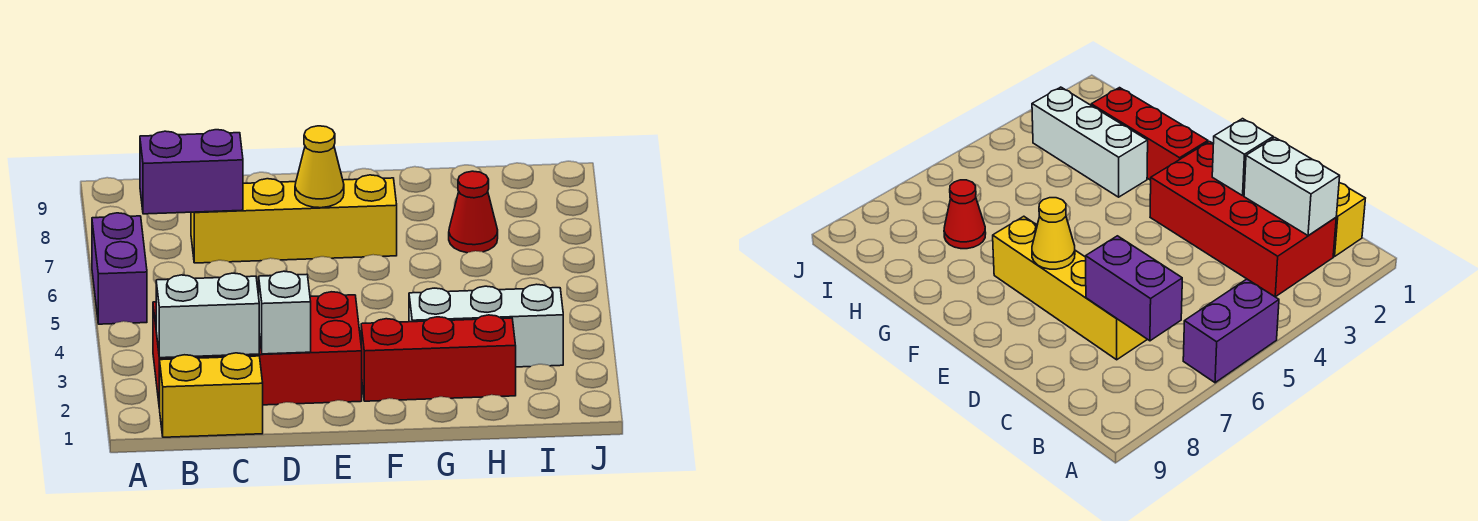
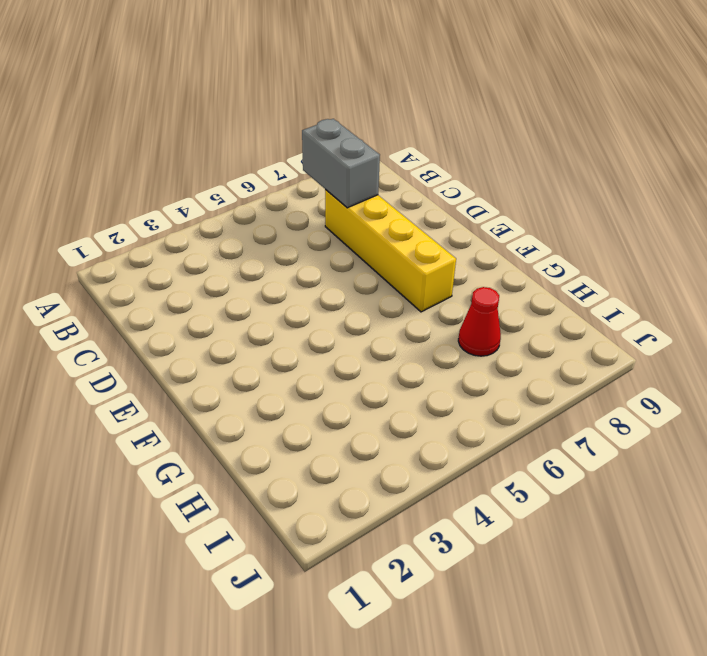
grey brick B7:C7 level 2 -> purple brick B7:C7 level 2
none -> purple brick A5:A6 level 1
none -> yellow brick B1:C1 level 1

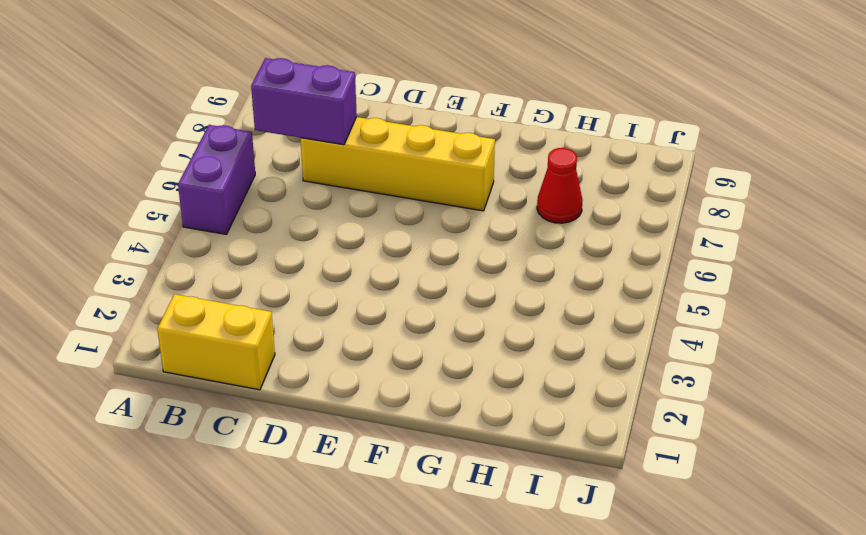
none -> red brick B2:E3 level 1
none -> red brick F2:H2 level 1

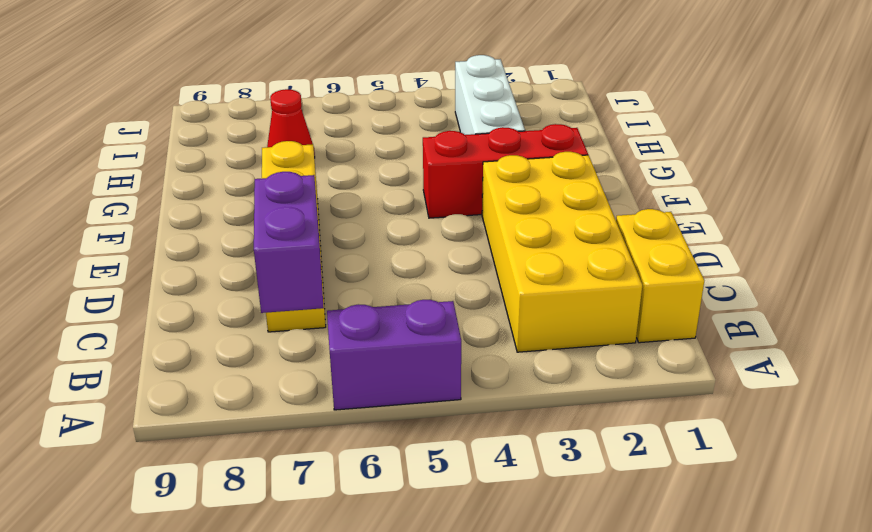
yellow brick B2:E3 level 1 -> red brick B2:E3 level 1
red brick F2:F4 level 1 -> red brick F2:H2 level 1
none -> white brick B2:C2 level 2
none -> white brick D2 level 2

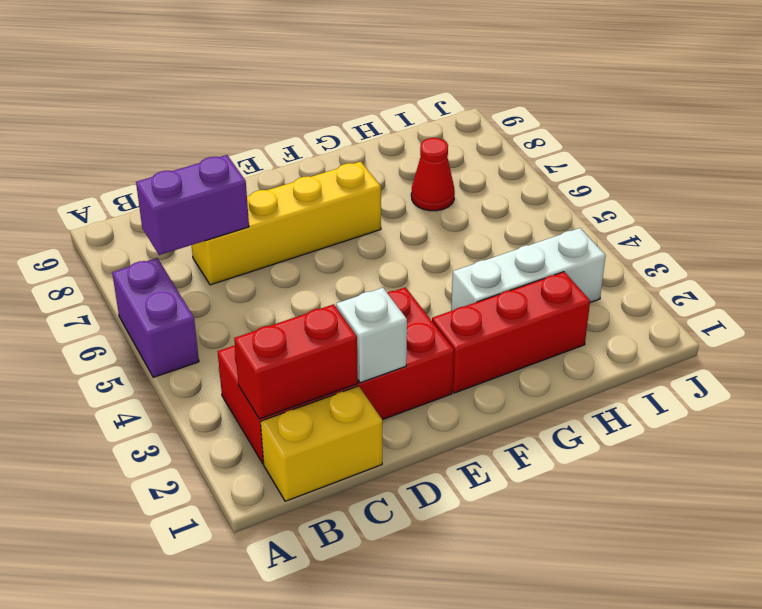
red brick B2:C2 level 2 -> white brick B2:C2 level 2
none -> yellow cone E7 level 2

